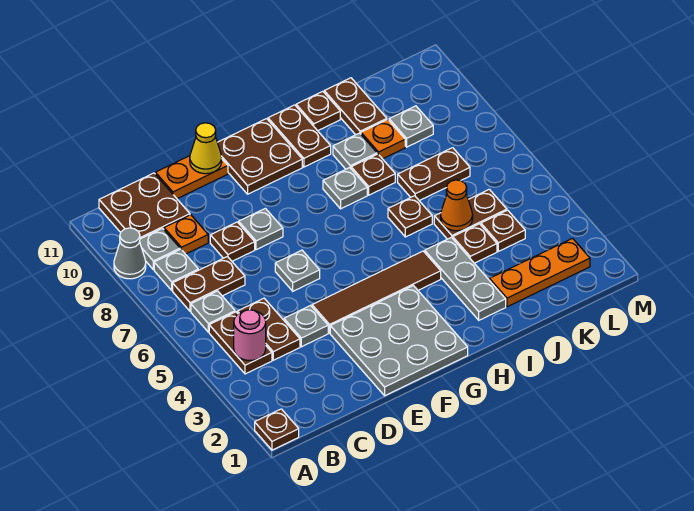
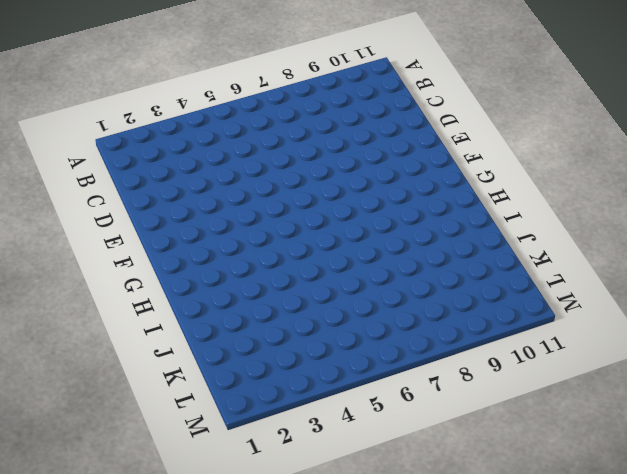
none -> brown plate A1 level 1
none -> grey cone A9 level 1
none -> brown plate B4:B5 level 1
none -> grey plate B6 level 1

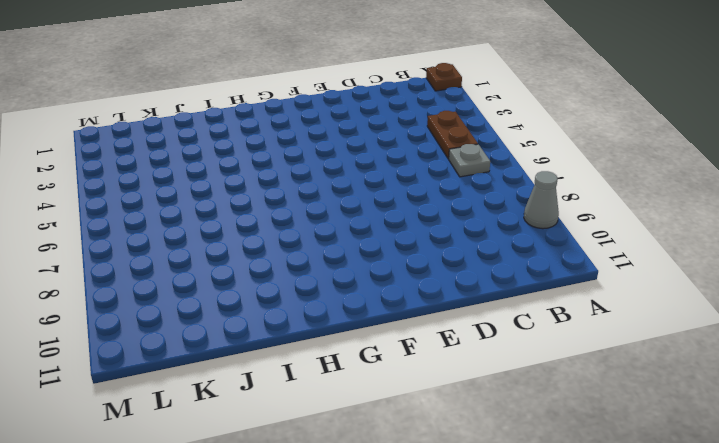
none -> brown plate B7:C7 level 1
none -> grey plate B8 level 1
none -> grey plate B9 level 1
none -> brown plate B10:C11 level 1

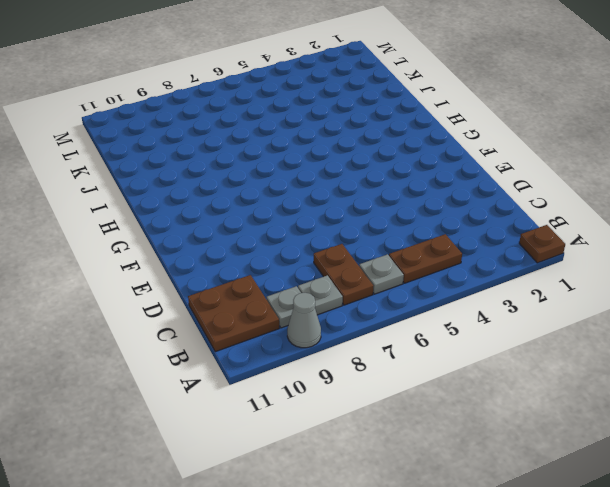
none -> brown plate C4:C5 level 1
none -> orange plate C9 level 1
none -> grey plate D4 level 1
none -> brown plate D8 level 1

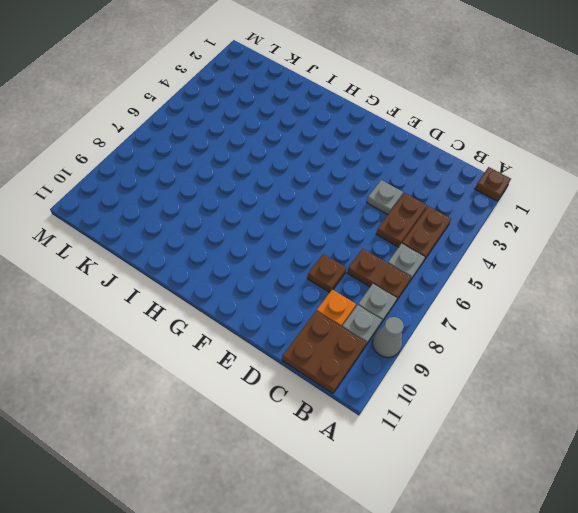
none -> orange plate D11:E11 level 1
none -> grey plate E1:G3 level 1
none -> brown tile E4:H4 level 1
none -> grey plate E6 level 1

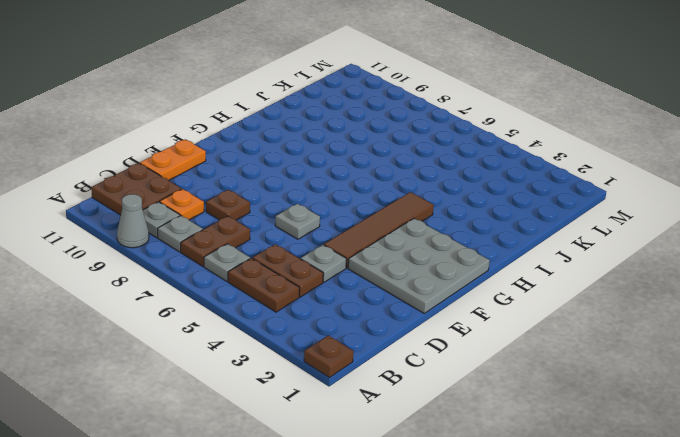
none -> grey plate E8 level 1
none -> brown plate F10:G11 level 1
none -> grey plate H8 level 1
none -> brown plate H10:H11 level 1

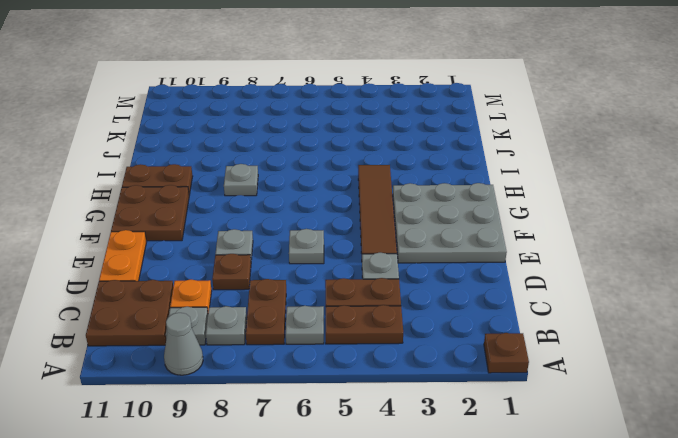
none -> grey plate I2:I4 level 1
none -> brown plate I6 level 1
none -> brown plate I8 level 1
none -> grey plate I9 level 1

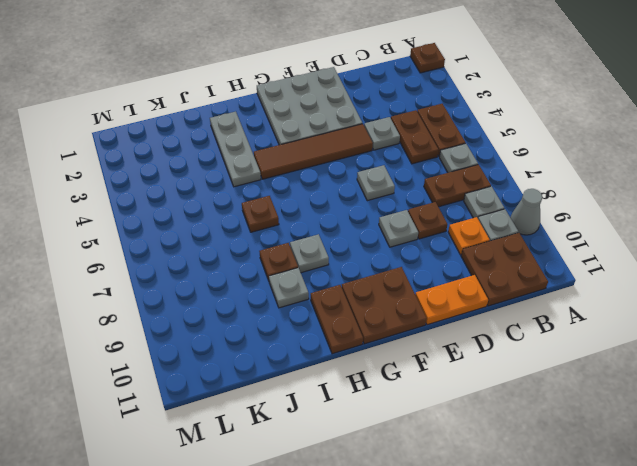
none -> brown plate I11 level 1
none -> orange plate J2:L2 level 1
none -> brown plate J4 level 1
none -> brown plate J5:K5 level 1

